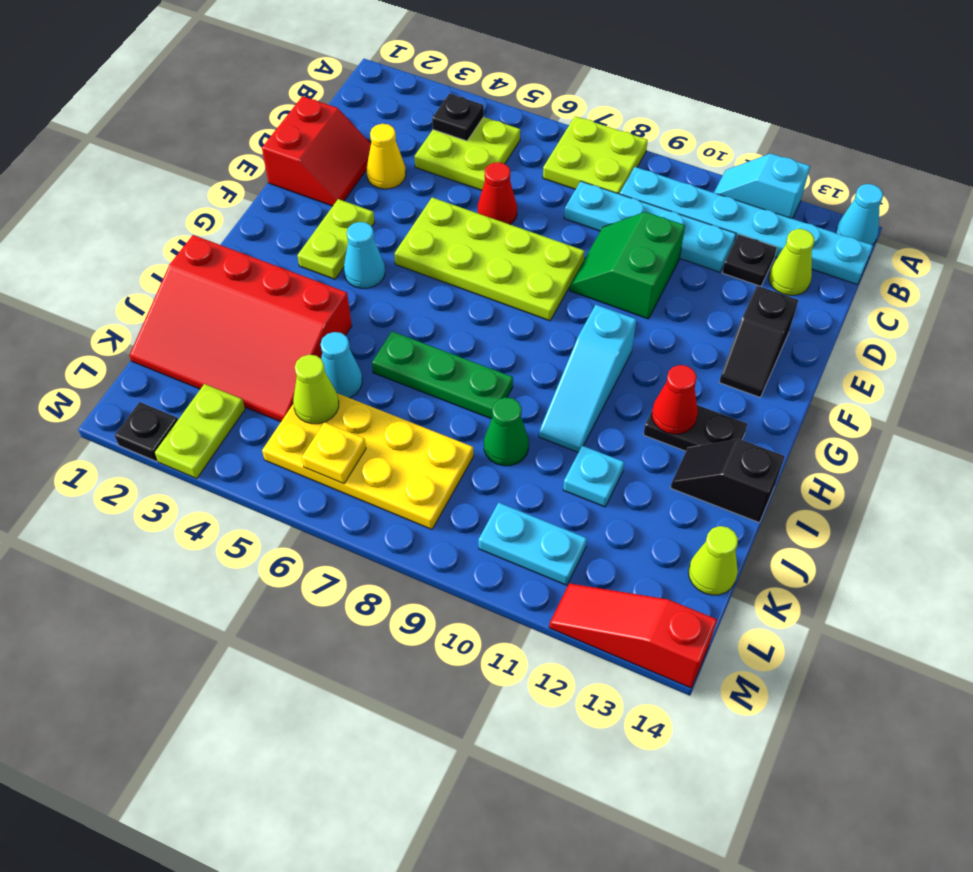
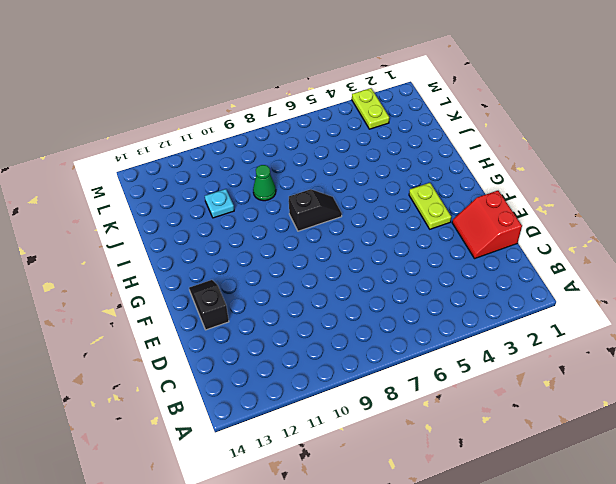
black slope H7:H8 level 1 top 8 -> black slope I13:I14 level 1 top 14
none -> lime plate A7:B8 level 1
none -> cyan slope A11:A12 level 1 top 12
none -> cyan cone A14 level 1
none -> lime plate B4:C5 level 1

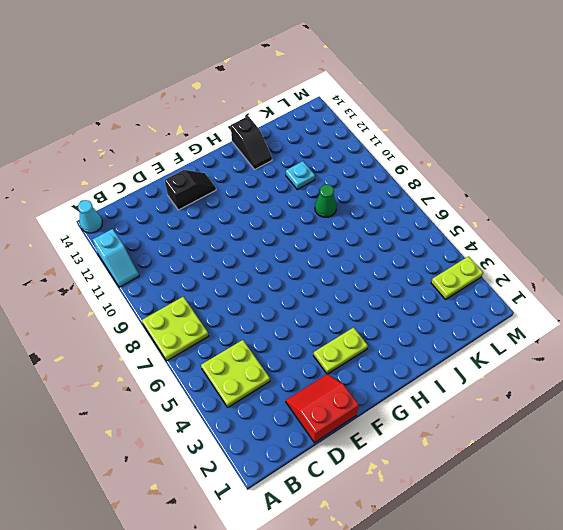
none -> cyan plate B9:B14 level 1
none -> cyan plate C8:C11 level 1
none -> black plate C12 level 1
none -> lime cone C13 level 1

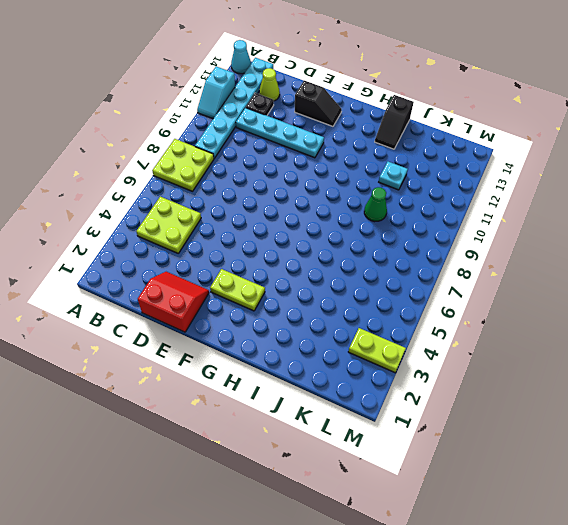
cyan plate C11:F11 level 1 -> cyan plate C8:C11 level 1
none -> yellow cone D3 level 1
none -> red cone D6 level 1
none -> green slope D9:E10 level 1 top 10
none -> lime plate E5:F8 level 1

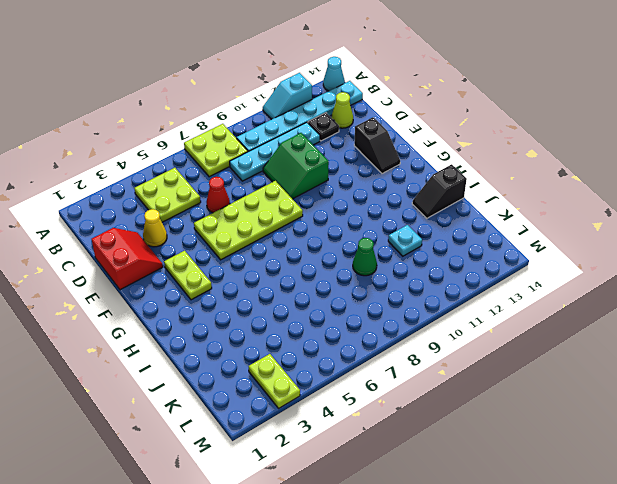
none -> cyan cone G4 level 1
none -> cyan slope G10:I10 level 1 top G
none -> black plate H12:H13 level 1
none -> red slope I1:K4 level 1 top I

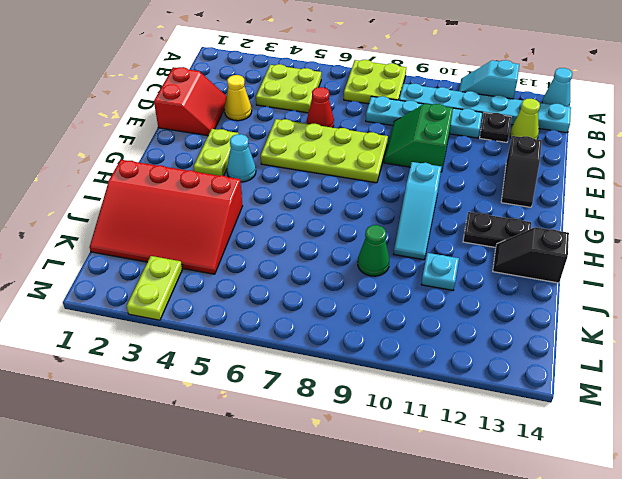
none -> green plate I6:I8 level 1
none -> cyan cone J5 level 1
none -> yellow plate K5:L8 level 1
none -> lime cone K14 level 1

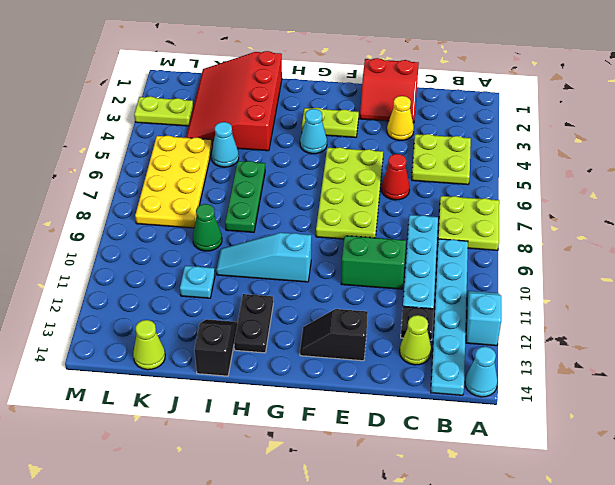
none -> cyan plate L10:L11 level 1
none -> black plate M2 level 1
none -> red slope M12:M14 level 1 top 14
none -> black plate B4 level 2

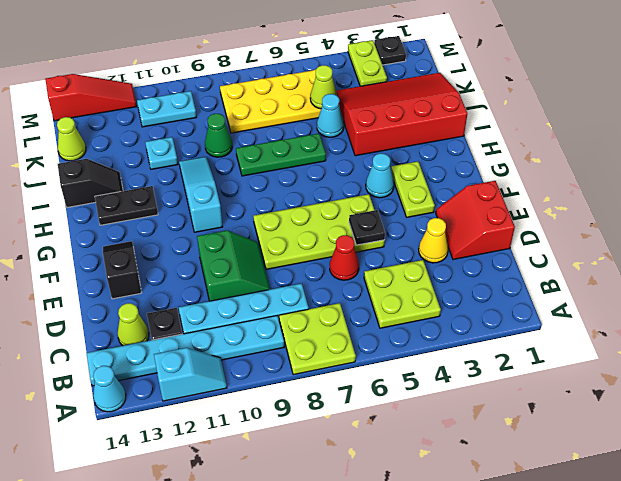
black plate E5 level 2 -> black plate B4 level 2
none -> red cone H12 level 2
none -> yellow plate L6 level 2

